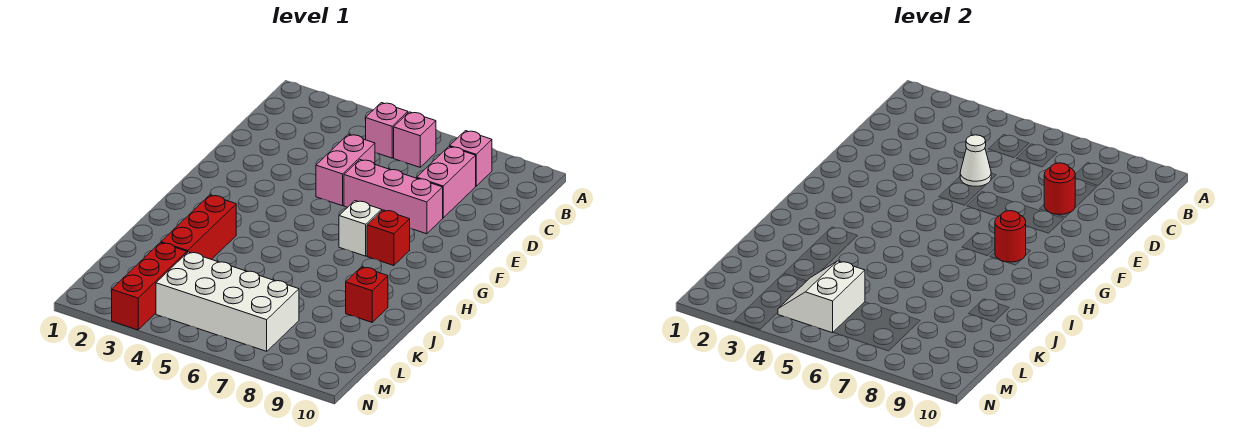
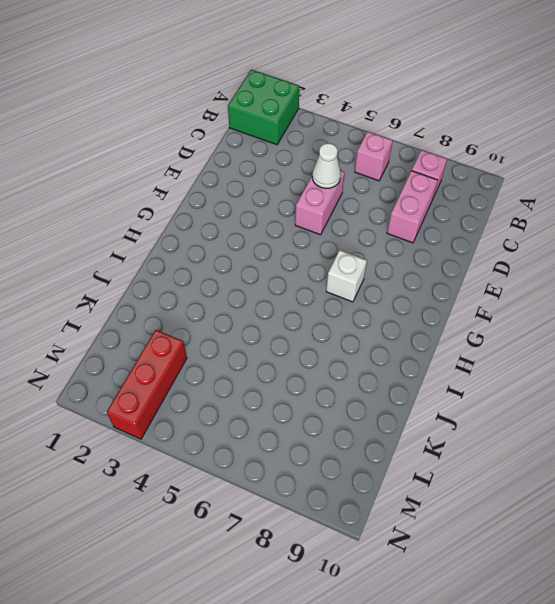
green brick A1:B2 level 1 -> none
none -> pink brick B5 level 1
none -> pink brick E6:E8 level 1
none -> red brick G8 level 1

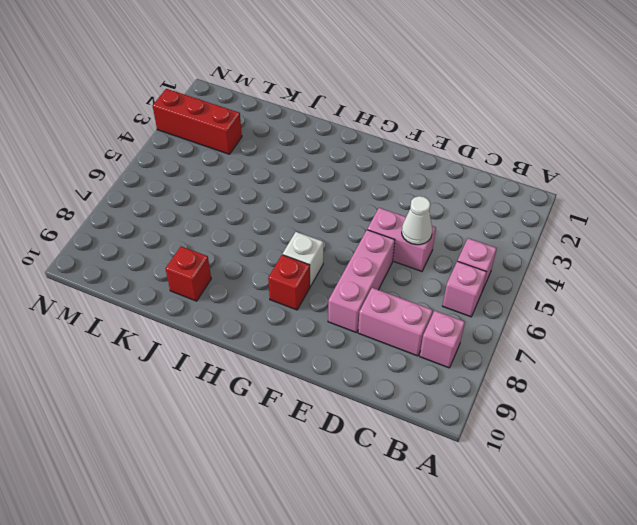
none -> red brick I3:K3 level 1
none -> white brick L4:M7 level 1
none -> red round brick D8 level 2

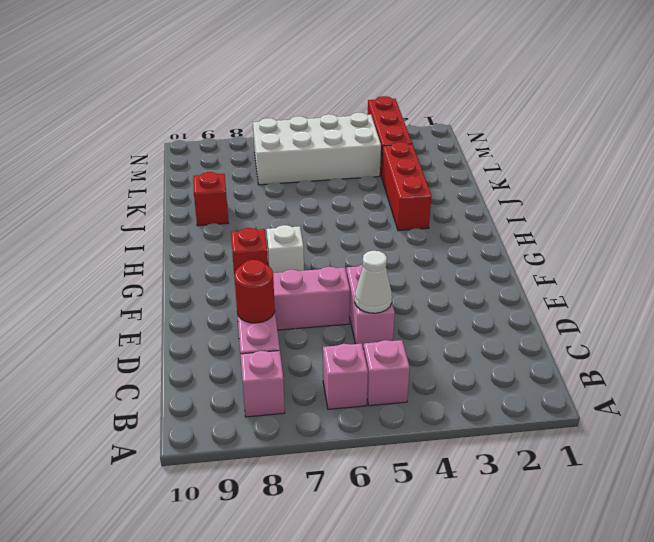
none -> red round brick G8 level 2
none -> white slope L4:M5 level 2 top 5

